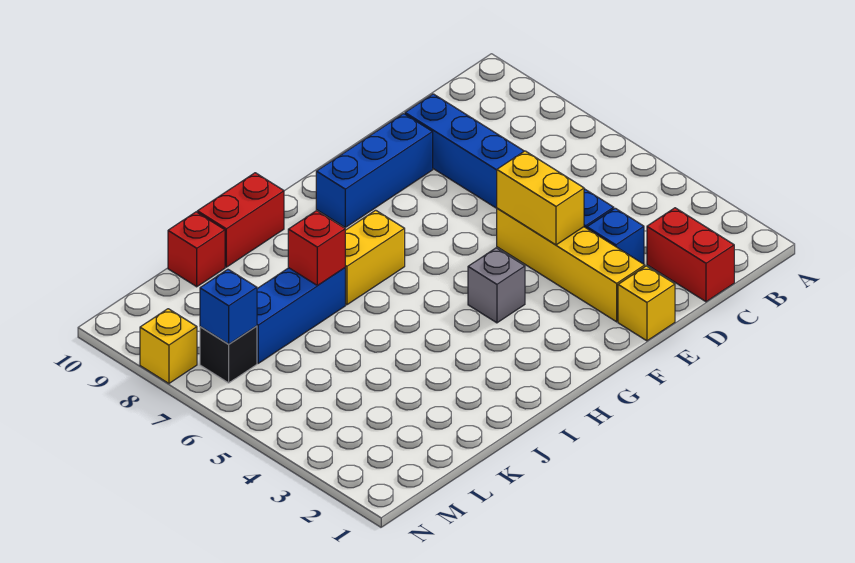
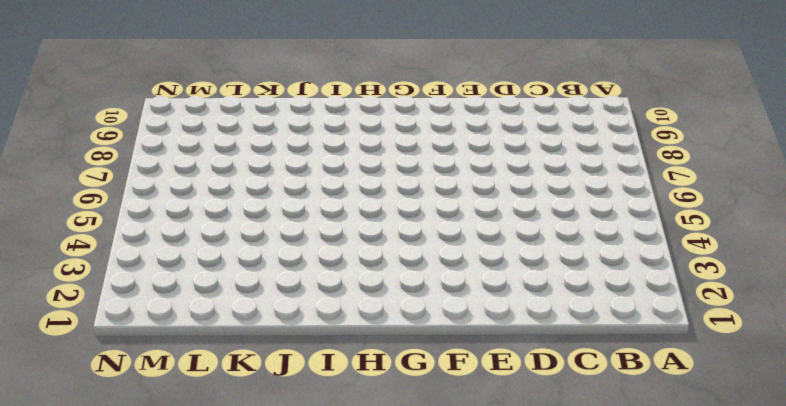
none -> red brick C1:C2 level 1
none -> blue brick D3 level 1
none -> blue brick D4:D9 level 1

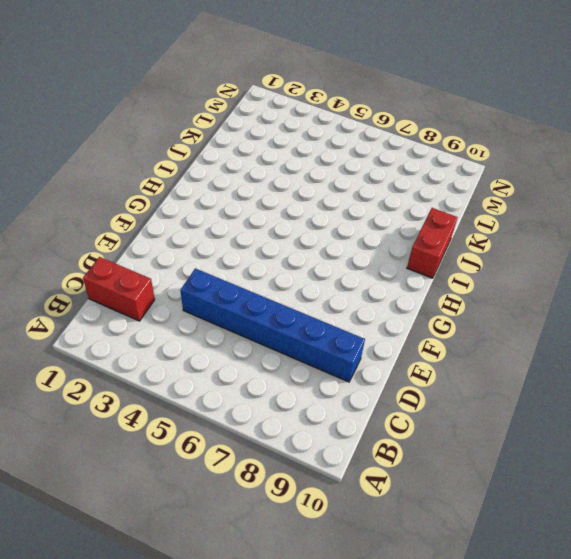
none -> blue brick D3 level 1
none -> yellow brick E1 level 1
none -> yellow brick E2:E5 level 1

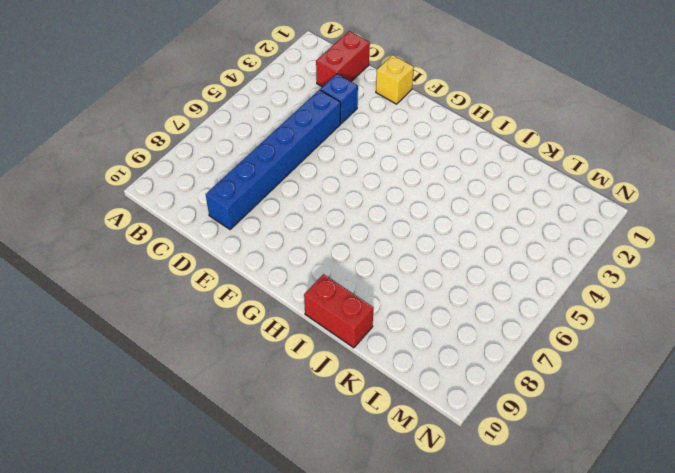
none -> yellow brick E2:E5 level 1
none -> blue brick E9:G9 level 1
none -> grey brick G4 level 1

